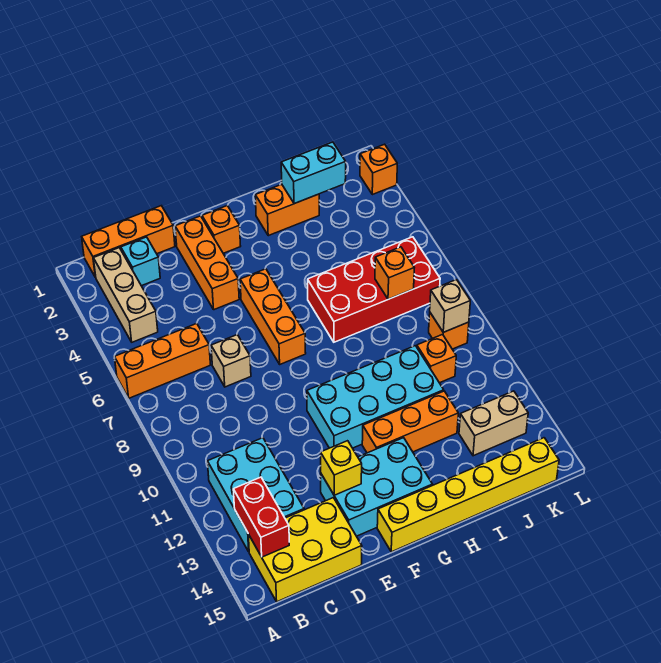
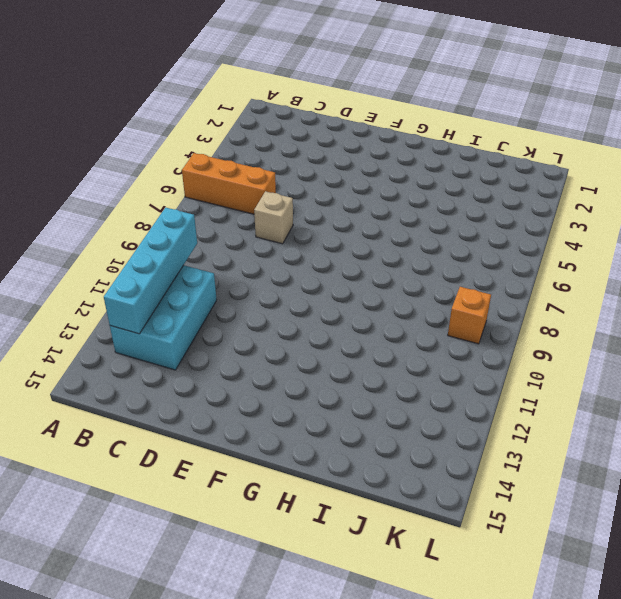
cyan brick B10:B13 level 2 -> red brick B13:B14 level 2
none -> orange brick B1:D1 level 1
none -> tan brick B2:B4 level 1
none -> yellow brick B14:D15 level 1

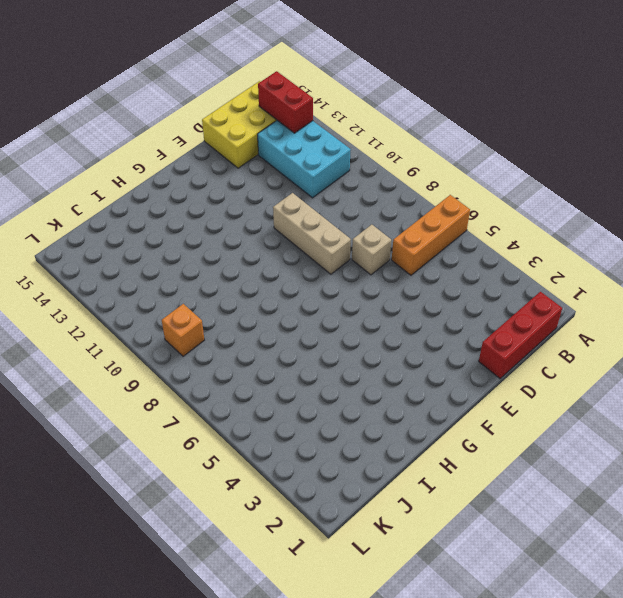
red brick B1:D1 level 1 -> orange brick B1:D1 level 1
tan brick E8:E10 level 1 -> tan brick B2:B4 level 1
none -> cyan brick C2 level 1
none -> orange brick E2:E4 level 1
none -> cyan brick E13:G14 level 1

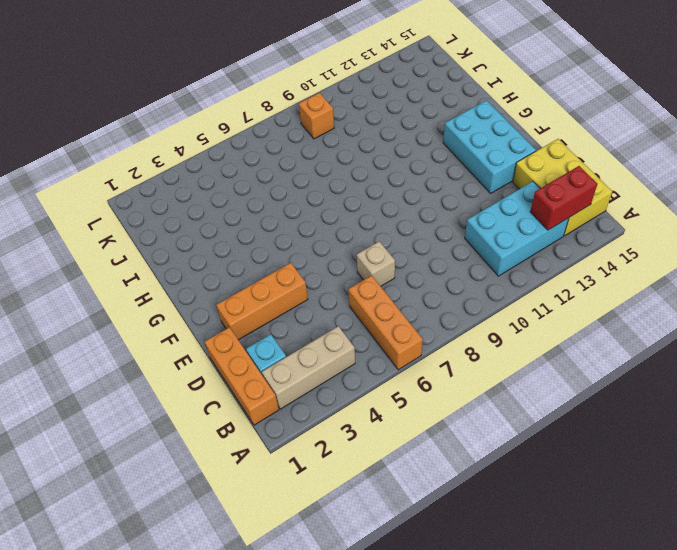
none -> orange brick F2 level 1
none -> orange brick F5:F7 level 1
none -> cyan brick F10:I11 level 1

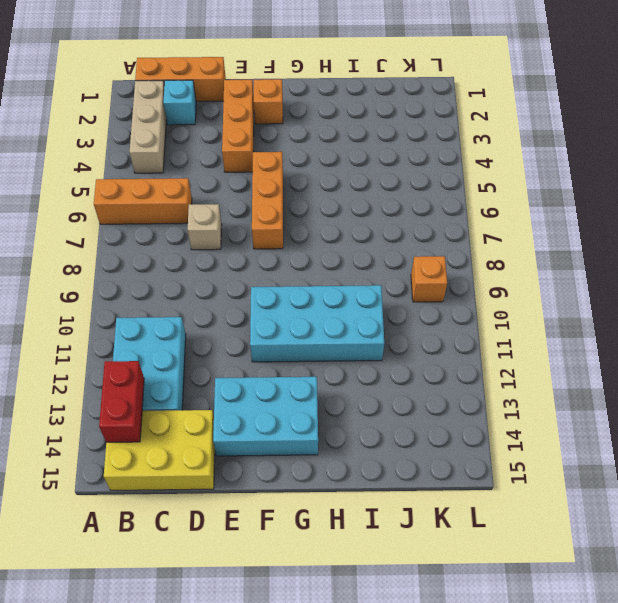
none -> yellow brick F15:K15 level 1
none -> orange brick G12:I12 level 1
none -> orange brick H2:I2 level 1

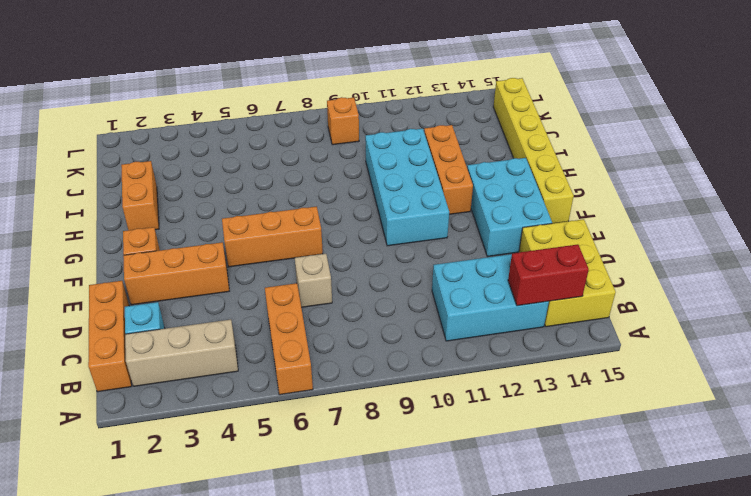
none -> red brick H6:K7 level 1
none -> orange brick J10 level 1
none -> tan brick J13:K13 level 1

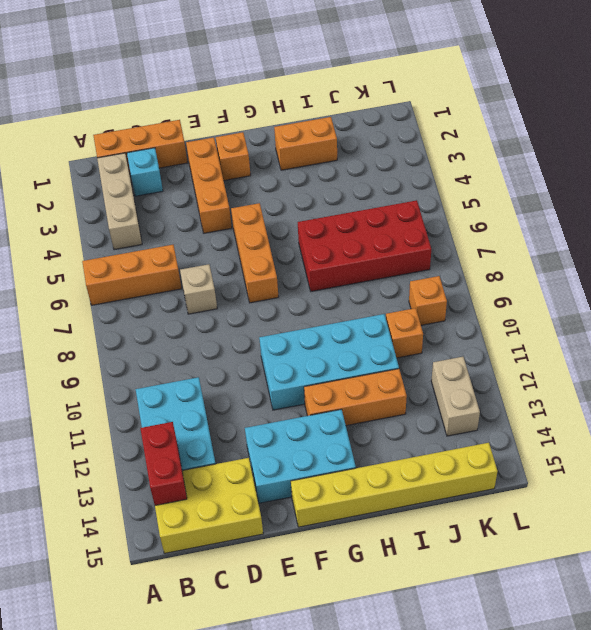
tan brick K12:K13 level 1 -> tan brick J13:K13 level 1
none -> orange brick L2 level 1
none -> yellow brick E13 level 2
none -> cyan brick I2:J2 level 2

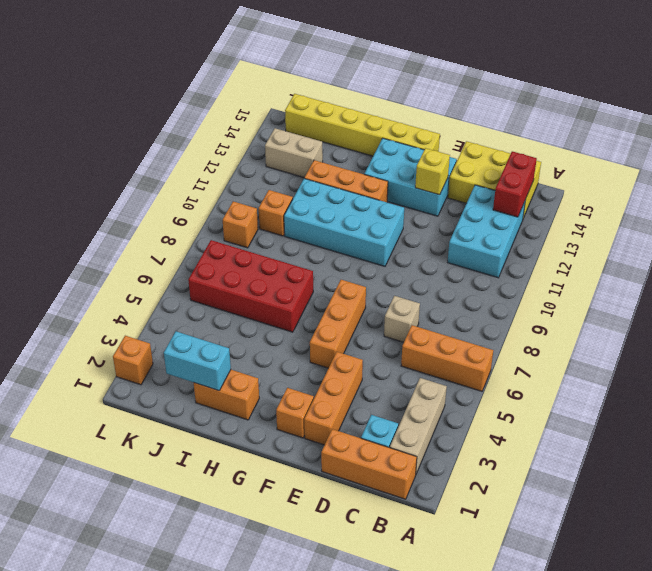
none -> orange brick J7 level 2
none -> tan brick K9 level 2

